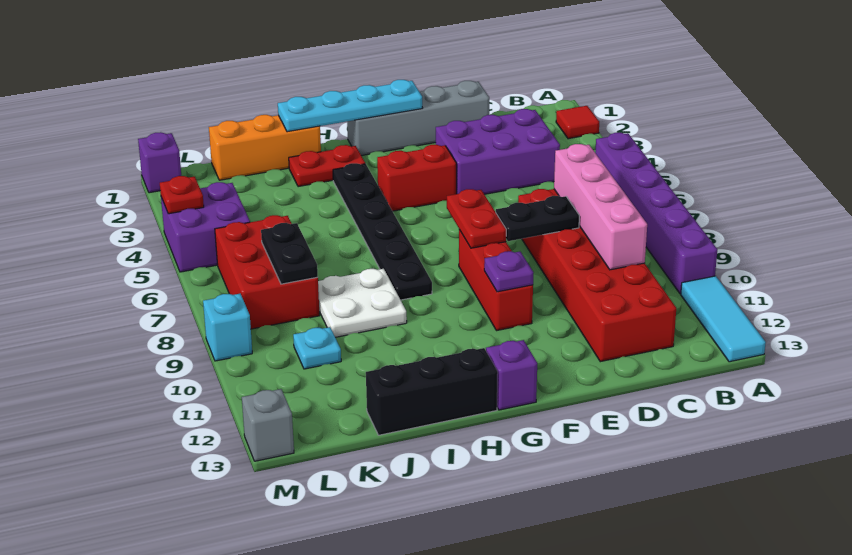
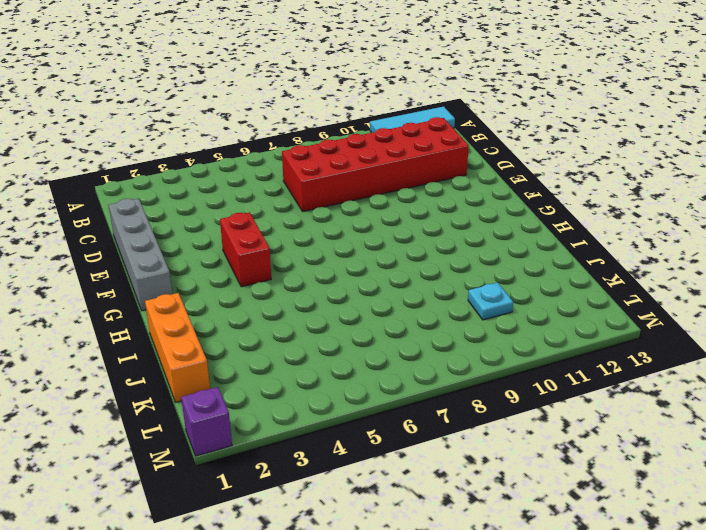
none -> red tile A2 level 1
none -> purple brick A5:A10 level 1
none -> purple brick C3:E4 level 1

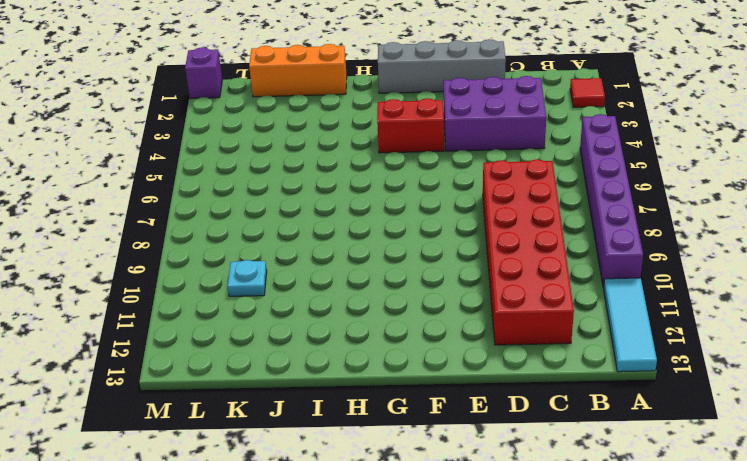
none -> red brick F8:F10 level 1
none -> purple brick G13 level 1
none -> red plate H2:I2 level 1

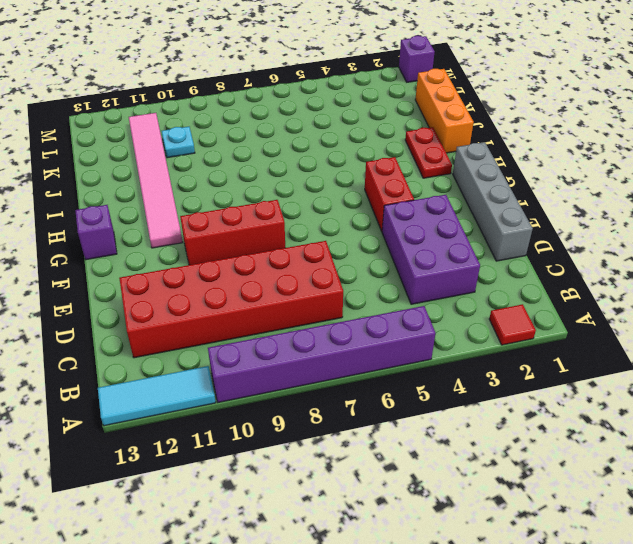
pink tile G11:L11 level 1 -> none
none -> black plate H3:H8 level 1
none -> black brick H13:J13 level 1
none -> white plate I8:J9 level 1

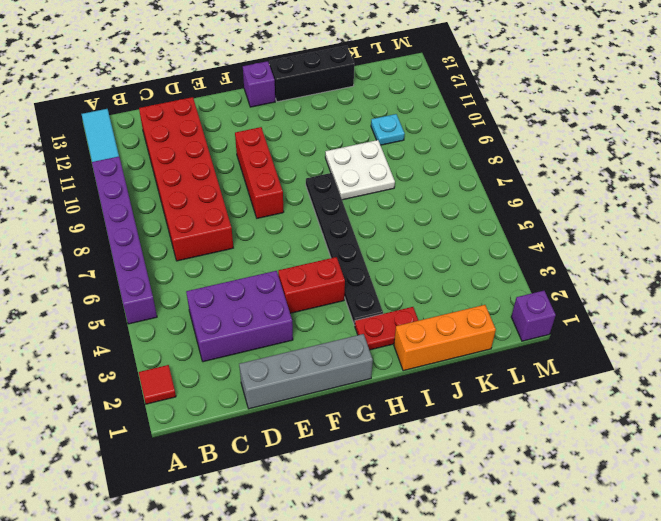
none -> red brick K6:L8 level 1
none -> purple brick L4:M5 level 1
none -> cyan brick M9 level 1

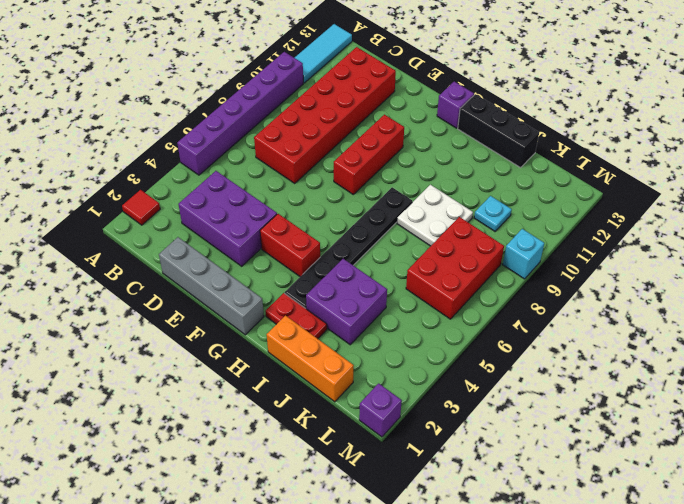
purple brick I3:J4 level 1 -> purple brick L4:M5 level 1
none -> grey brick M13 level 1
none -> pink brick C7:C10 level 2
none -> black plate D8:E8 level 2

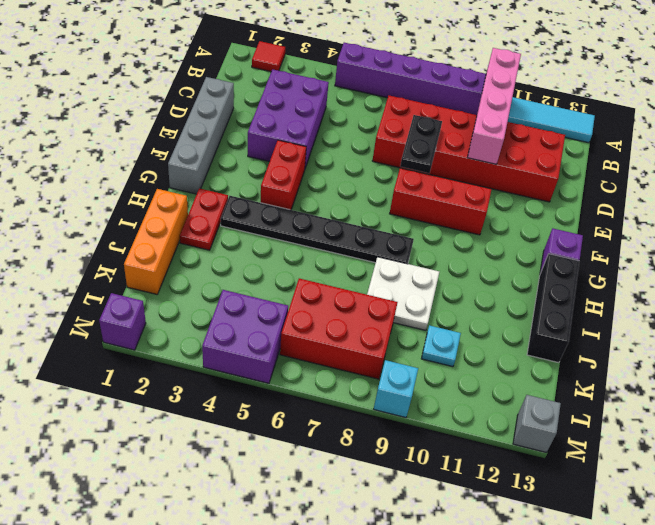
pink brick A10:D10 level 2 -> pink brick C7:C10 level 2
none -> cyan plate F1:I1 level 2
none -> red plate F7:F8 level 2
none -> purple plate F10 level 2

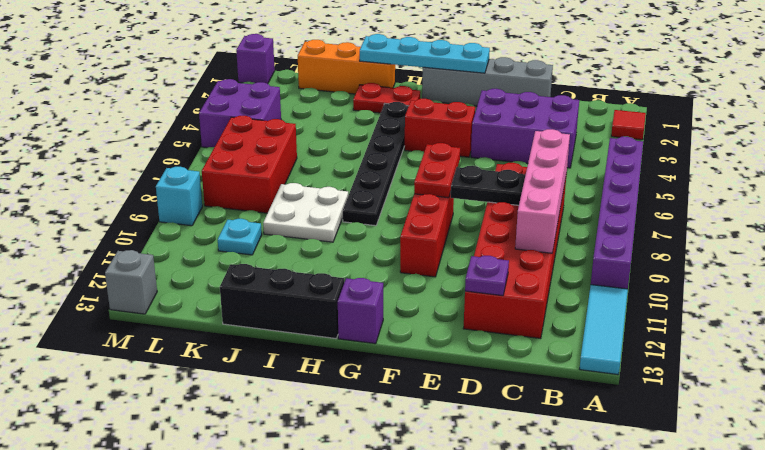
purple plate D12 level 2 -> purple plate F10 level 2
none -> black plate K7:K8 level 2
none -> red plate M4 level 2

